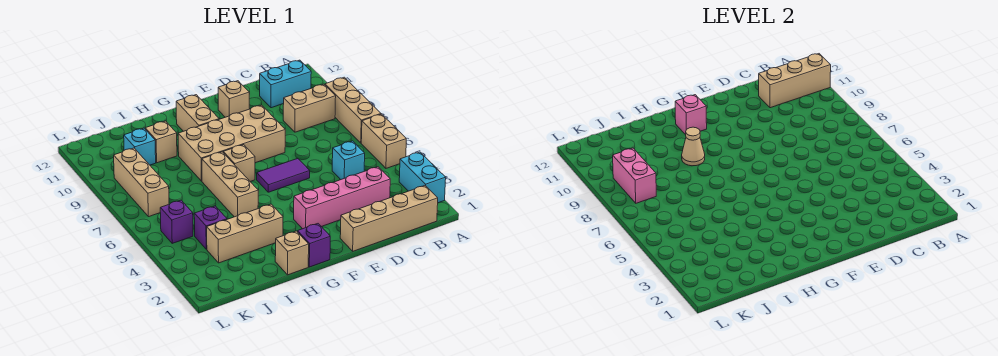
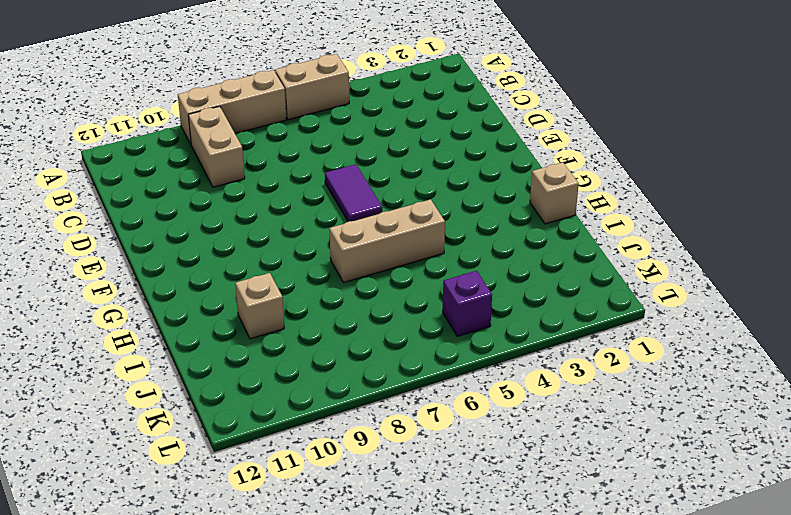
none -> cyan brick A2:A3 level 1
none -> tan brick B1:E1 level 1
none -> cyan brick B11:C11 level 1

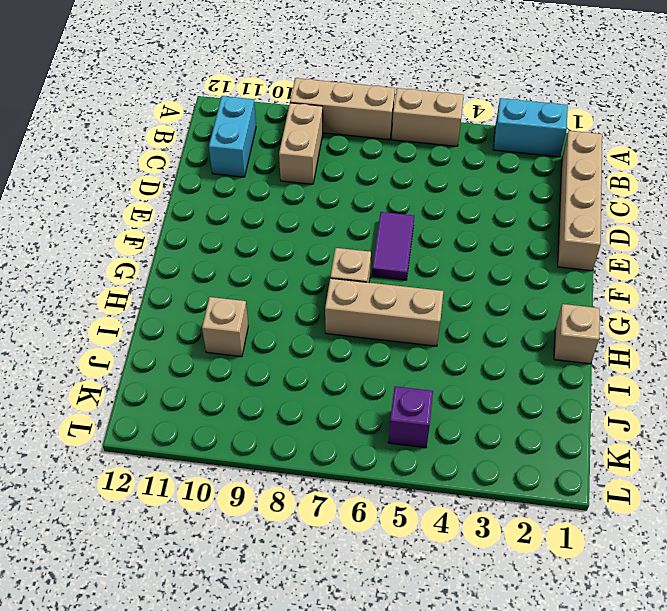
none -> pink brick C3:F3 level 1
none -> cyan brick C5 level 1
none -> tan brick E8:H9 level 1

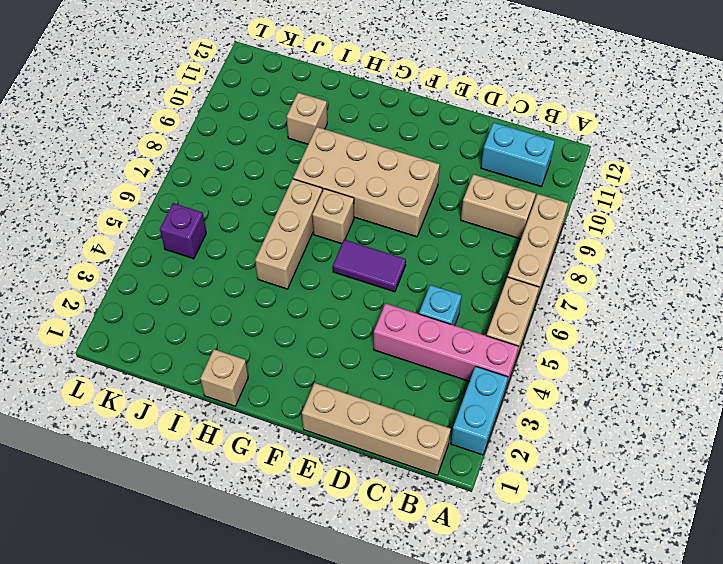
pink brick A4:D4 level 1 -> pink brick C3:F3 level 1
none -> tan brick E11 level 1
none -> purple brick G1 level 1
none -> tan brick G10:G11 level 1

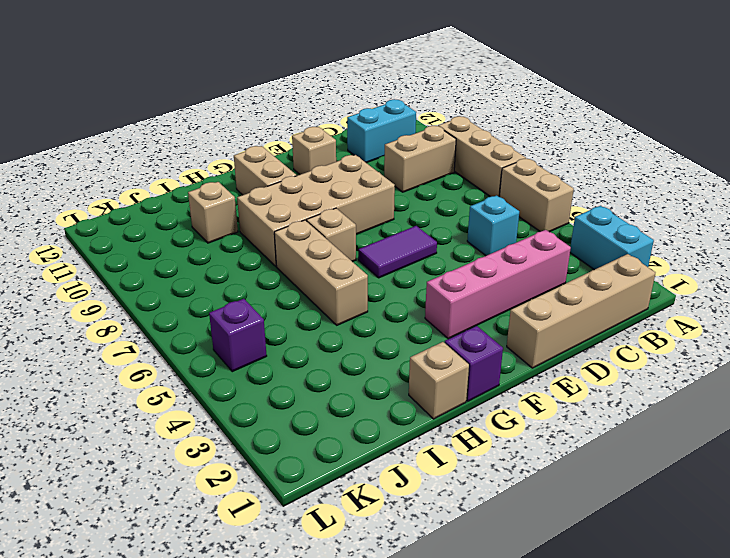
none -> tan brick H3:J3 level 1
none -> purple brick J4 level 1
none -> cyan brick J10 level 1

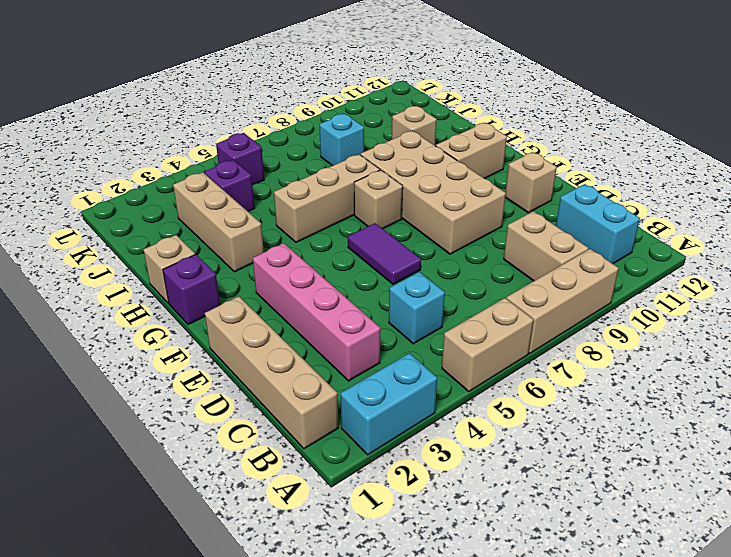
cyan brick J8 level 1 -> cyan brick J10 level 1
none -> tan brick K7:K9 level 1
none -> tan brick A11:C11 level 2
none -> pink brick G11 level 2

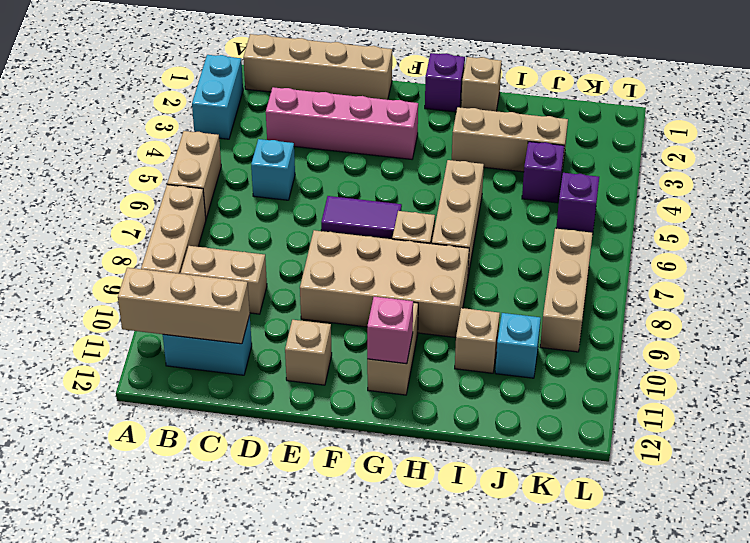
none -> tan cone H9 level 2
none -> pink brick K8:K9 level 2

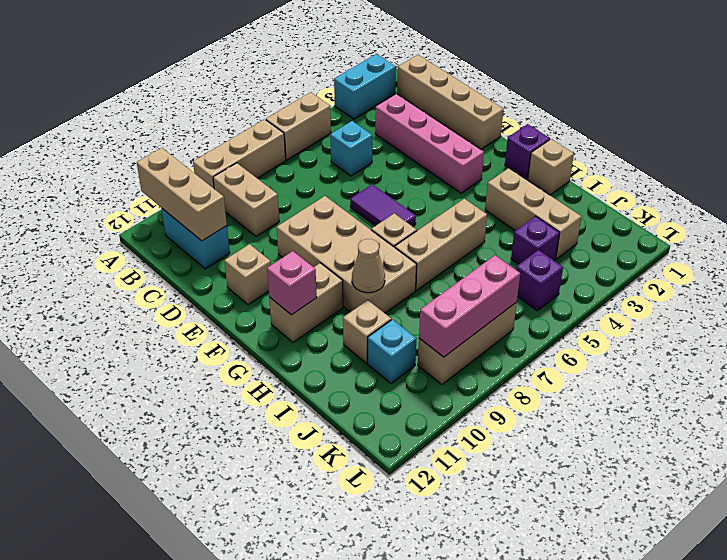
pink brick K7:K9 level 2 -> pink brick K8:K9 level 2

